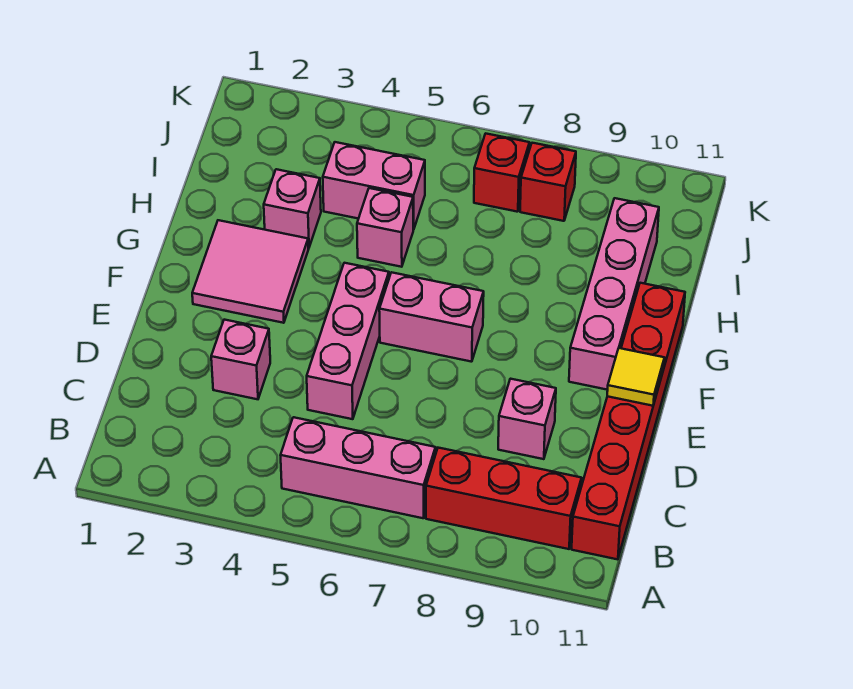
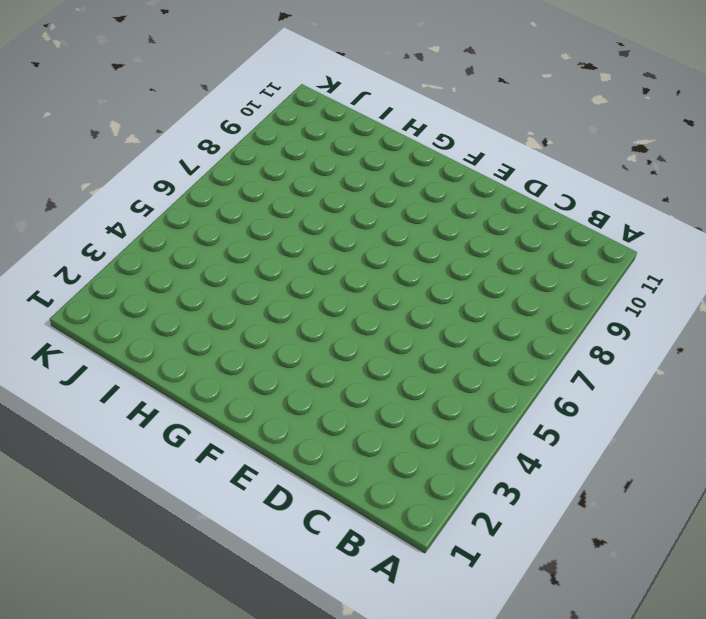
none -> pink brick B5:B7 level 1
none -> red brick B8:B10 level 1
none -> red brick B11:G11 level 1

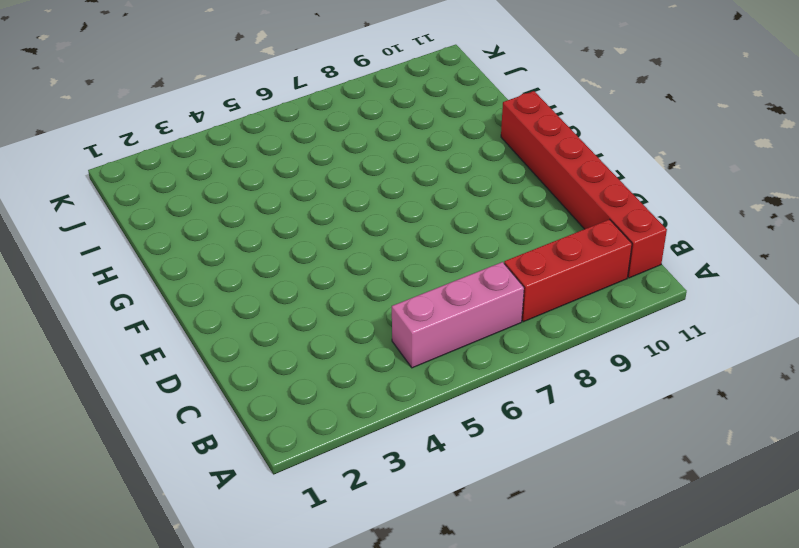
none -> pink brick D3 level 1
none -> pink brick D5:F5 level 1
none -> pink brick D9 level 1

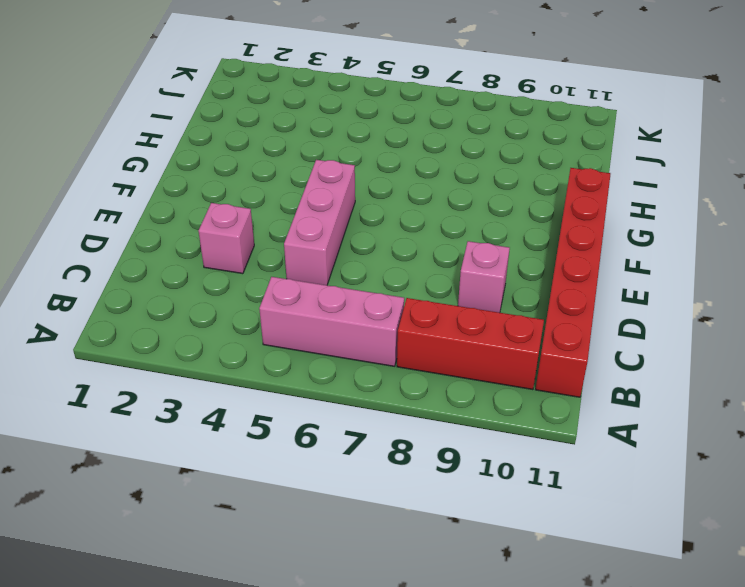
none -> pink tile F2:G3 level 1
none -> pink brick F6:F7 level 1
none -> pink brick F10:I10 level 1

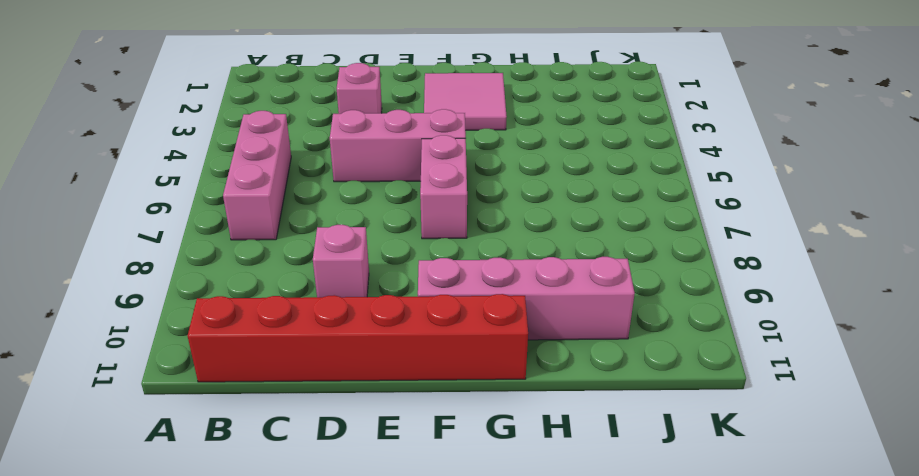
none -> red brick B8:B10 level 1
none -> pink brick H3 level 1
none -> pink brick H5 level 1

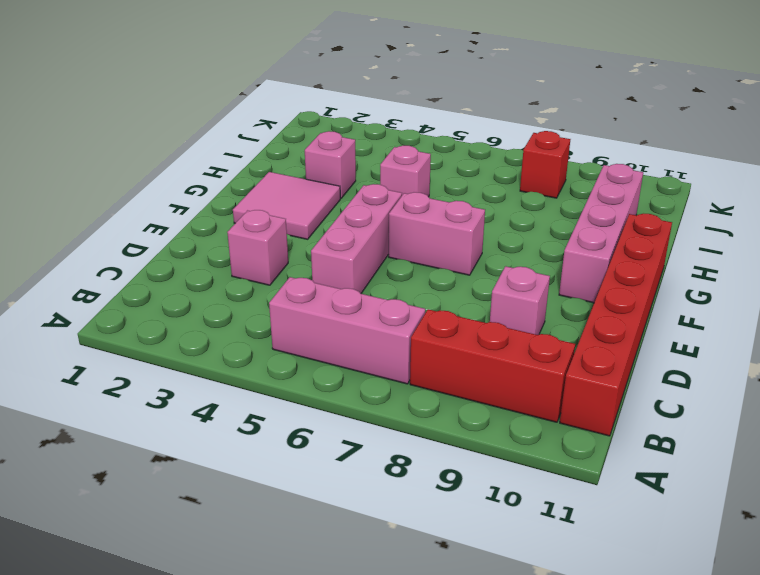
none -> pink brick I4:I5 level 1
none -> red brick J7 level 1
none -> yellow tile E11 level 2

